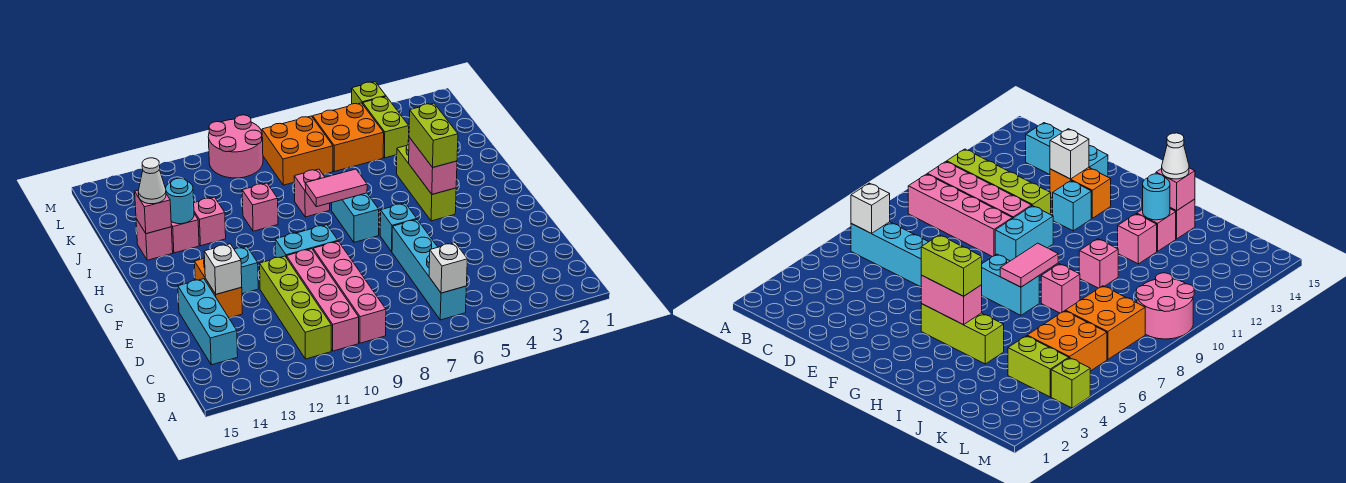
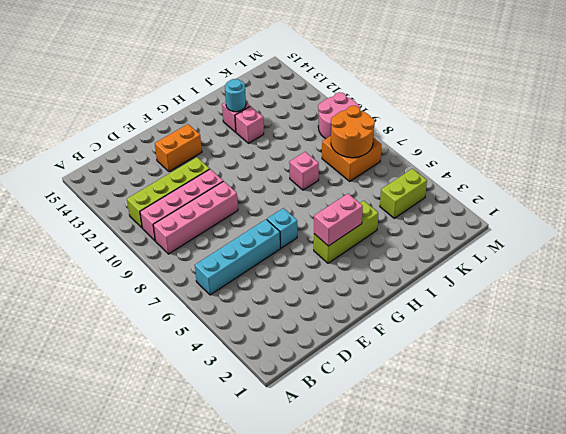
orange round brick K7:L8 level 2 -> none
none -> cyan brick C14:E14 level 1
none -> cyan brick F9:F10 level 1
none -> cyan brick F12 level 1

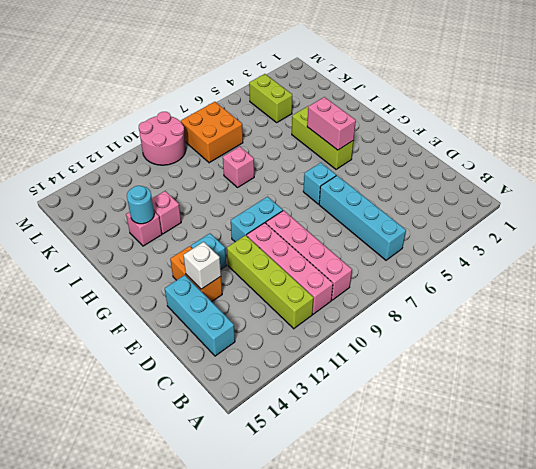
none -> cyan brick G7:H7 level 1
none -> pink brick I10 level 1
none -> pink brick I14 level 1

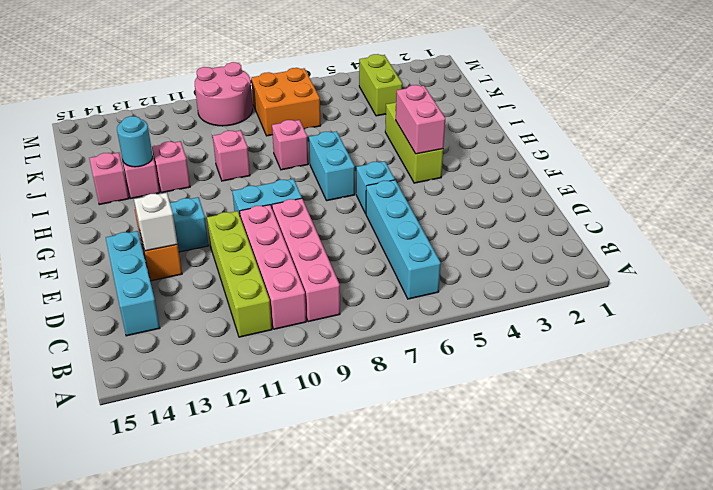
none -> orange brick K5:L6 level 1
none -> lime brick M4 level 1
none -> white brick B6 level 2

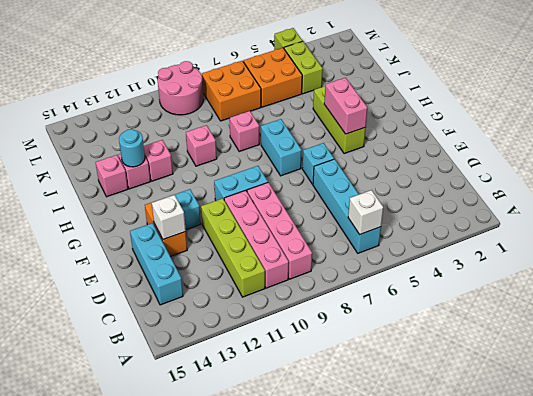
none -> pink tile H7:H8 level 2
none -> pink brick I14 level 2
none -> lime brick G4:H4 level 3

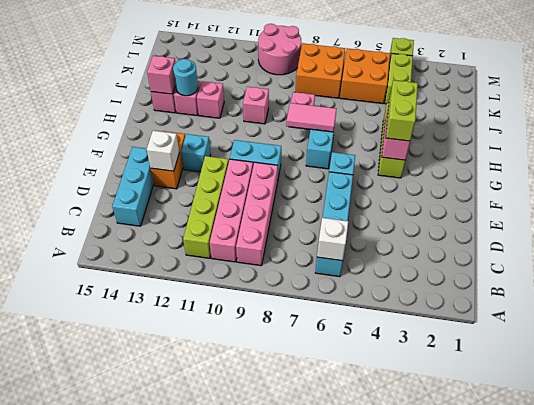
none -> white cone I14 level 3

